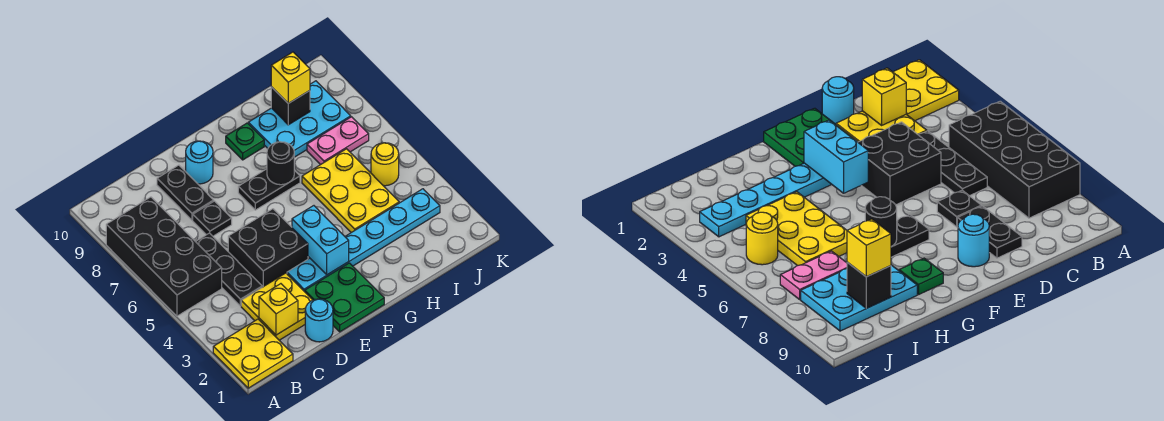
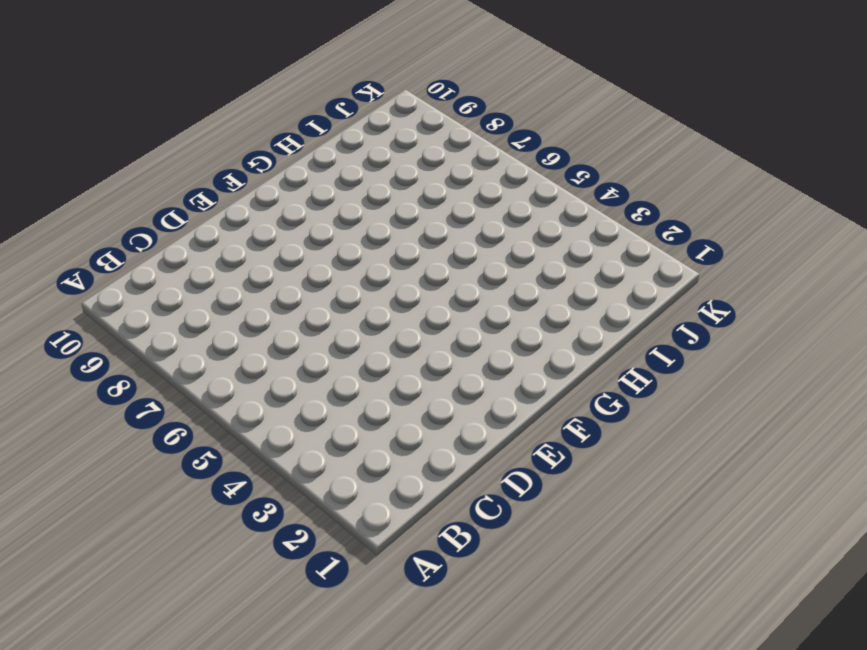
none -> yellow plate A1:B2 level 1
none -> black brick A5:B8 level 1
none -> yellow plate C2:D3 level 1

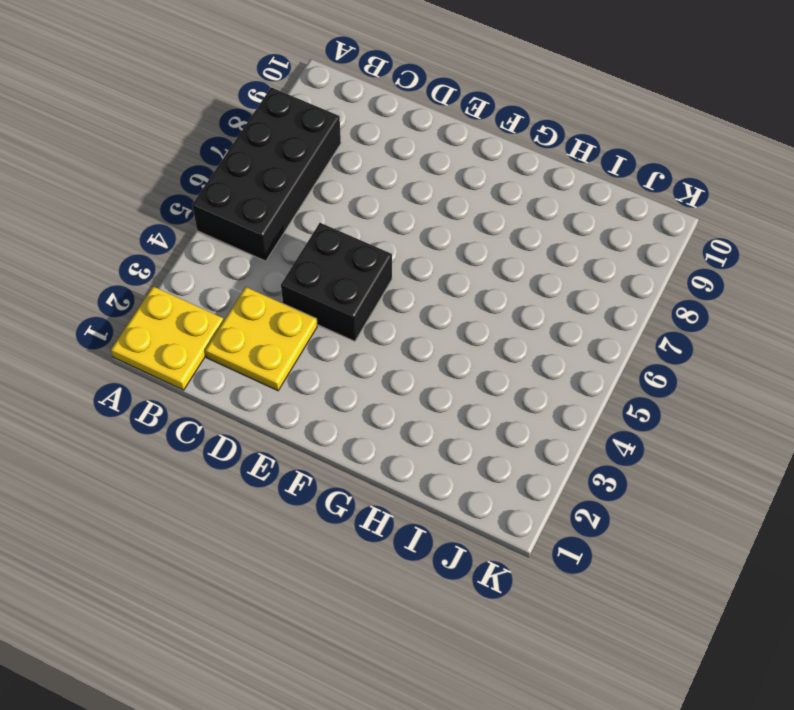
none -> black plate C4:C6 level 1
none -> cyan round brick D1 level 1
none -> black plate D7 level 1

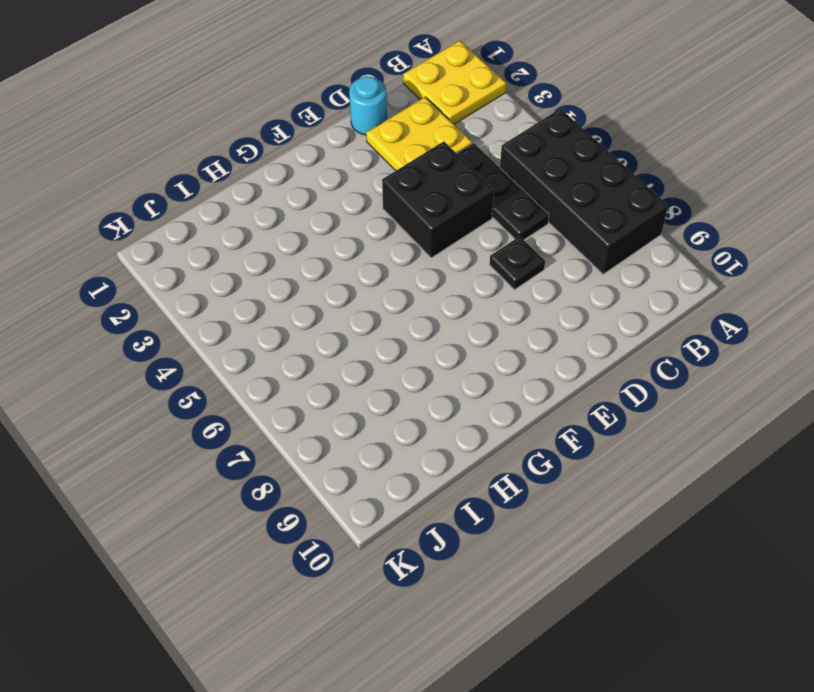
none -> black plate D8:D9 level 1
none -> green plate E1:F2 level 1
none -> cyan plate E3:J3 level 1

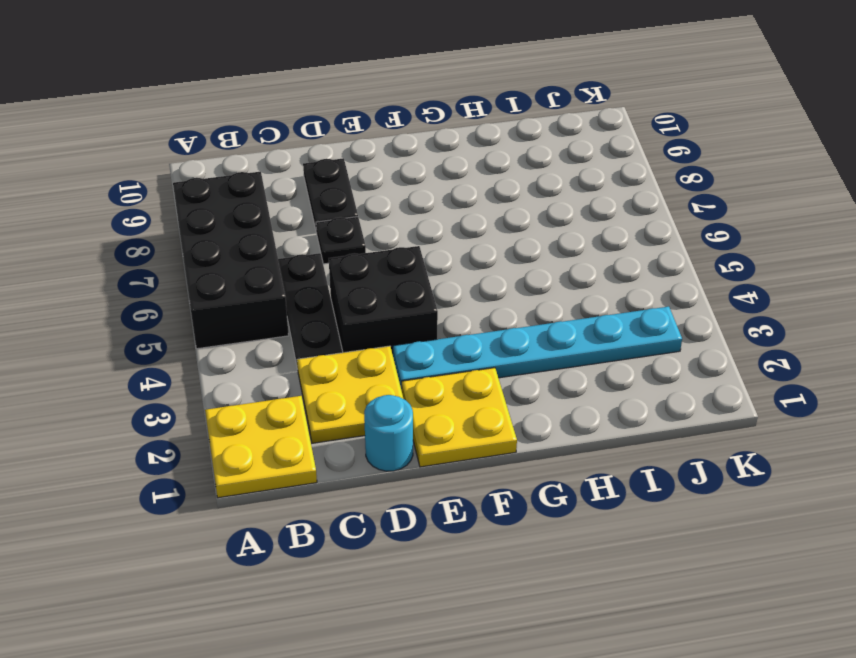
yellow plate E1:F2 level 1 -> green plate E1:F2 level 1
none -> cyan round brick E9 level 1
none -> black plate F7:G7 level 1
none -> green plate G9 level 1

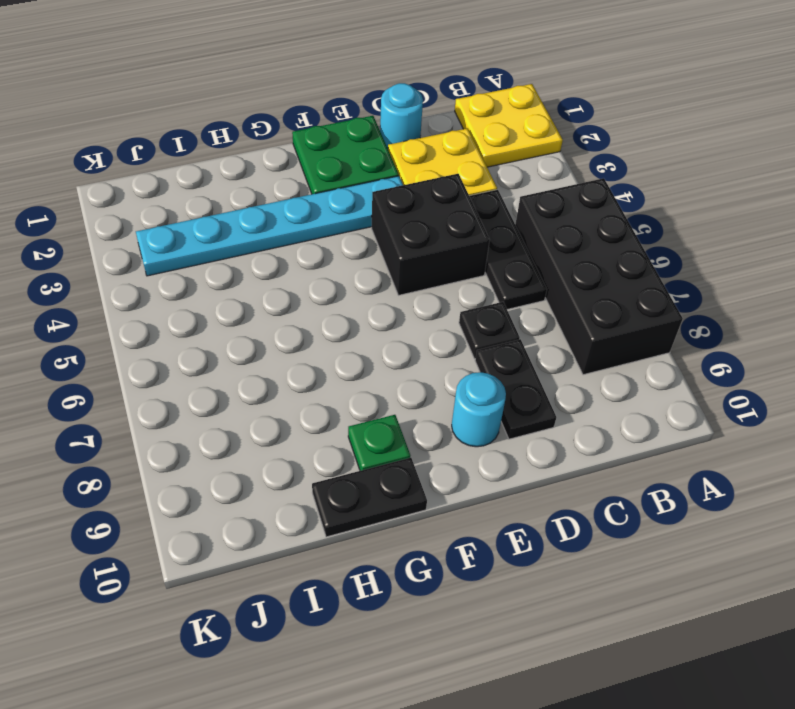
black plate G10:H10 level 1 -> black plate F7:G7 level 1
none -> yellow plate H4:I6 level 1
none -> cyan plate H8:J9 level 1
none -> pink plate I7:J7 level 1

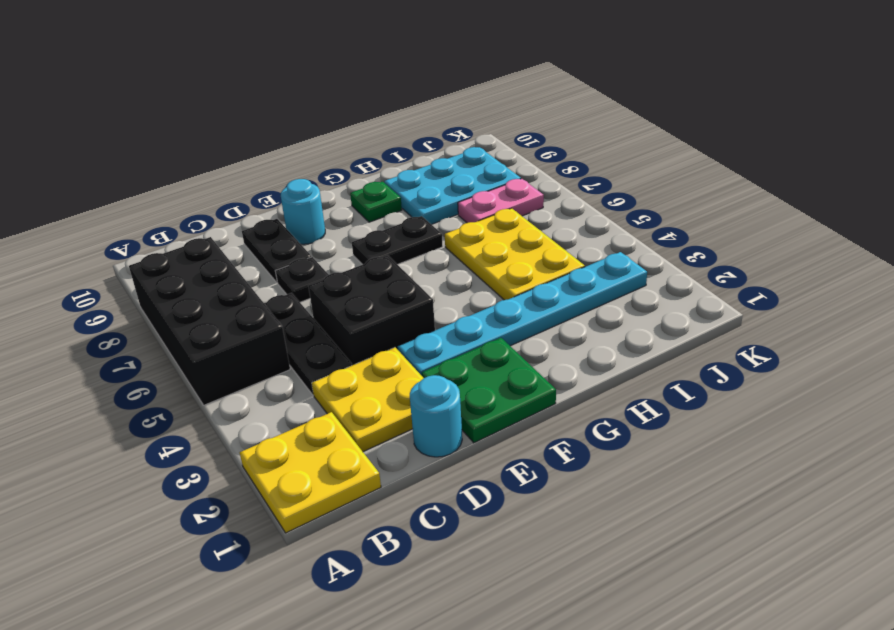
none -> yellow round brick J5 level 1
none -> yellow brick C2 level 2
none -> cyan brick F3:F4 level 2

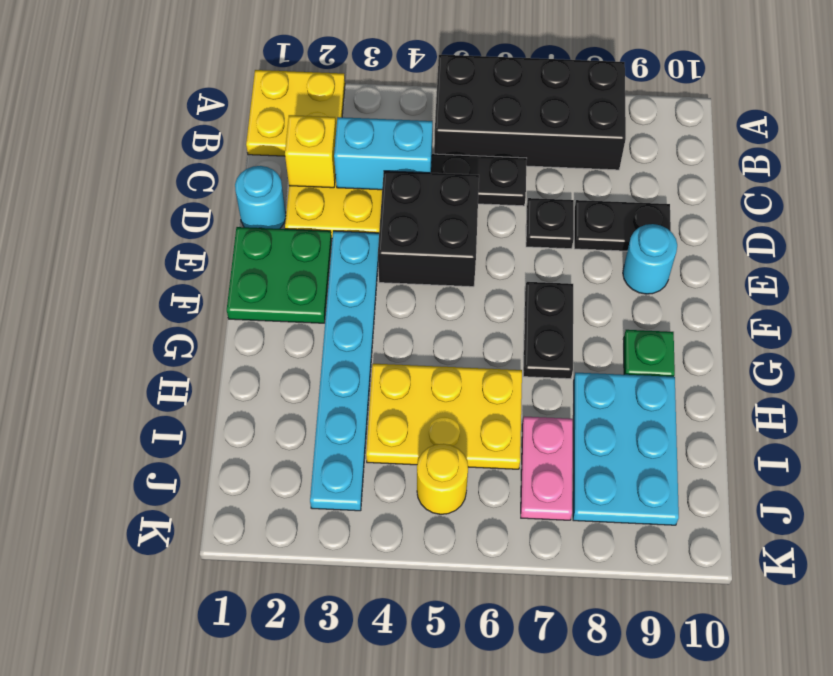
cyan brick C3:C4 level 2 -> cyan brick F3:F4 level 2
none -> black round brick G7 level 2
none -> black brick I9 level 2
none -> yellow brick I9 level 3

